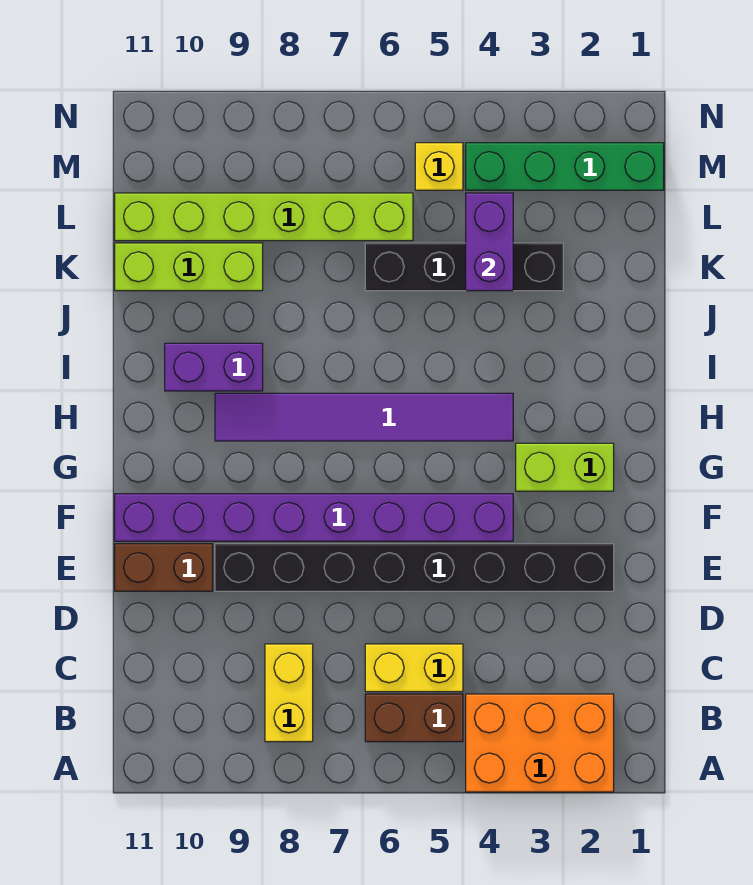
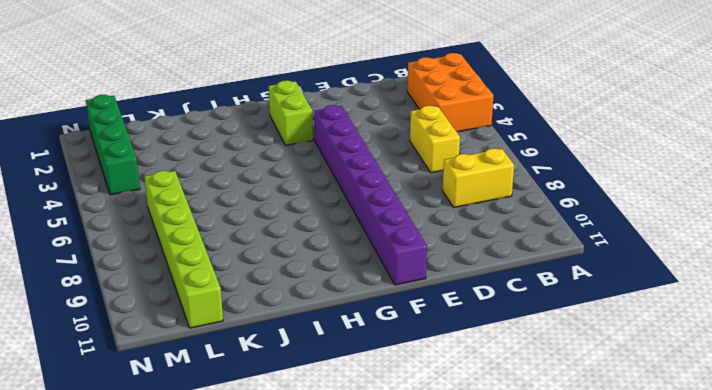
none -> brown brick B5:B6 level 1
none -> black brick E2:E9 level 1
none -> brown brick E10:E11 level 1

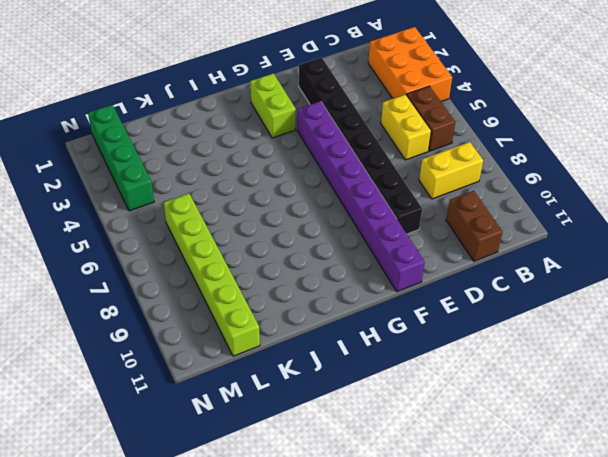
brown brick C10:C11 level 1 -> brown brick E10:E11 level 1
none -> purple tile H4:H9 level 1
none -> purple brick I9:I10 level 1
none -> black brick K3:K6 level 1

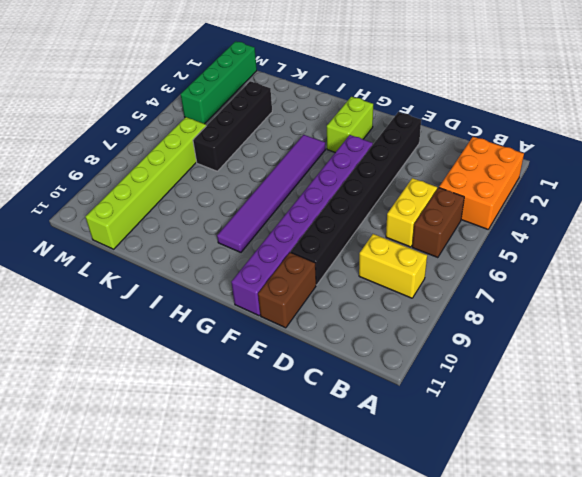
none -> purple brick I9:I10 level 1
none -> lime brick K9:K11 level 1
none -> yellow brick M5 level 1

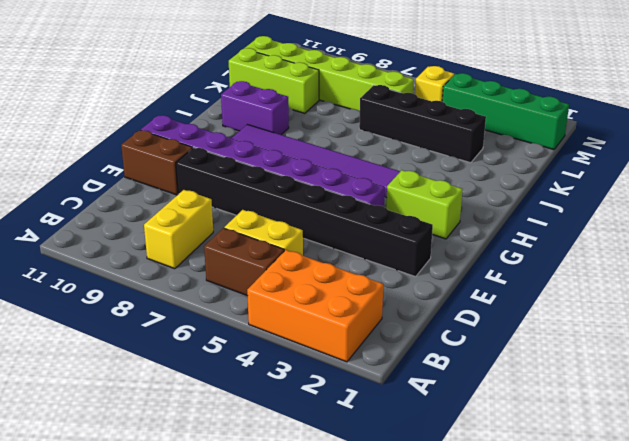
none -> purple brick K4:L4 level 2

